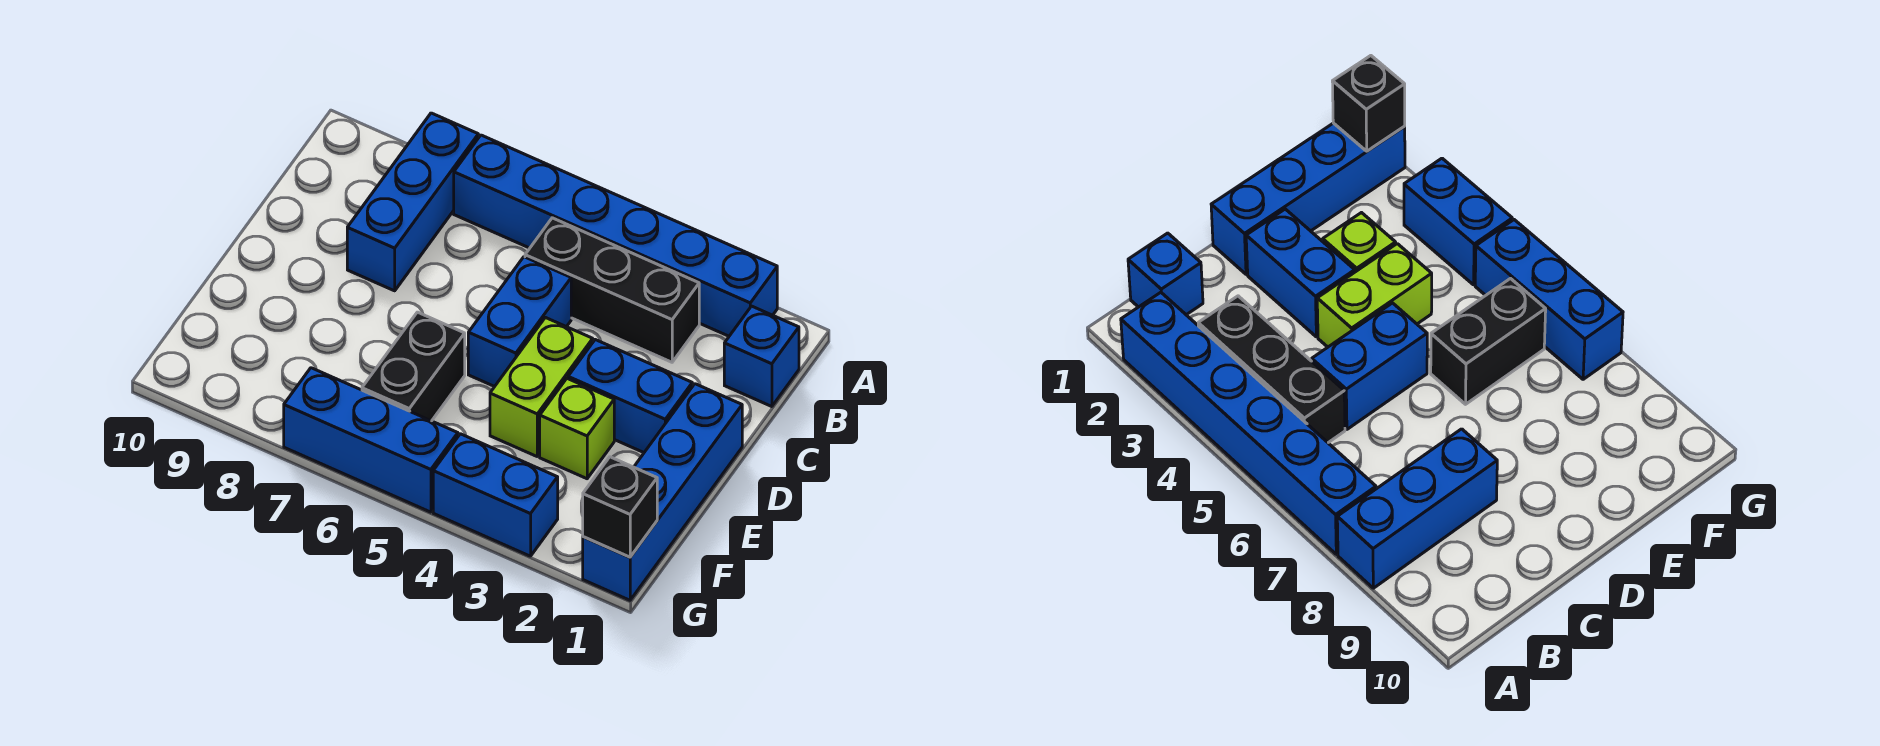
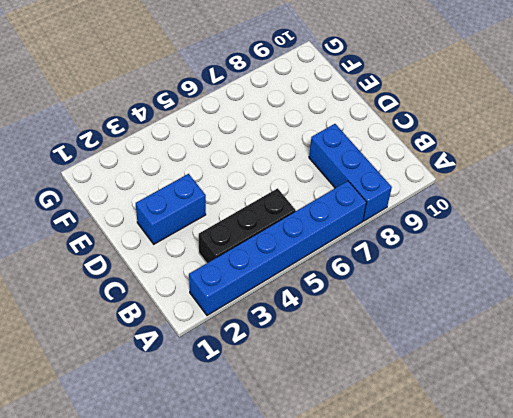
none -> blue brick B1 level 1
none -> blue brick C5:D5 level 1
none -> blue brick D1:G1 level 1

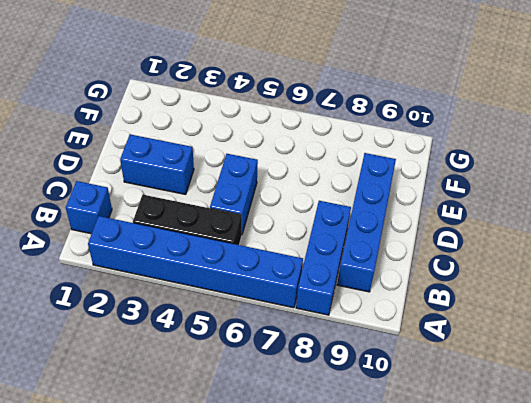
blue brick B9:E9 level 1 -> blue brick D1:G1 level 1
none -> lime brick D4:E4 level 1
none -> lime brick E3 level 1
none -> black brick E6:F6 level 1

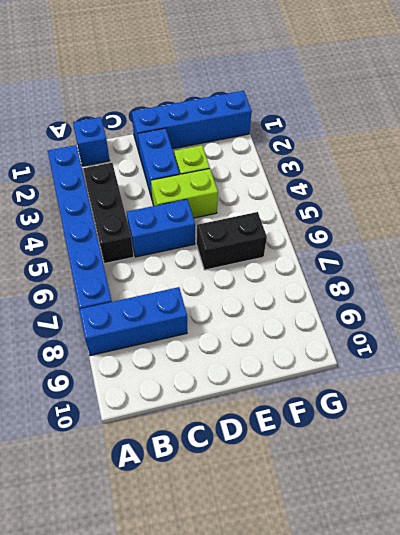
none -> blue brick G3:G4 level 1
none -> blue brick G5:G7 level 1
none -> black brick G1 level 2

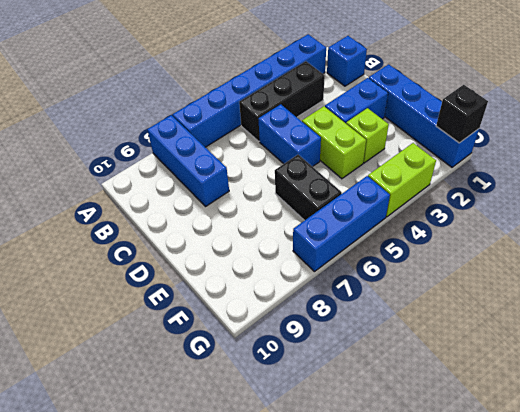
lime brick G3:G4 level 1 -> blue brick G3:G4 level 1

